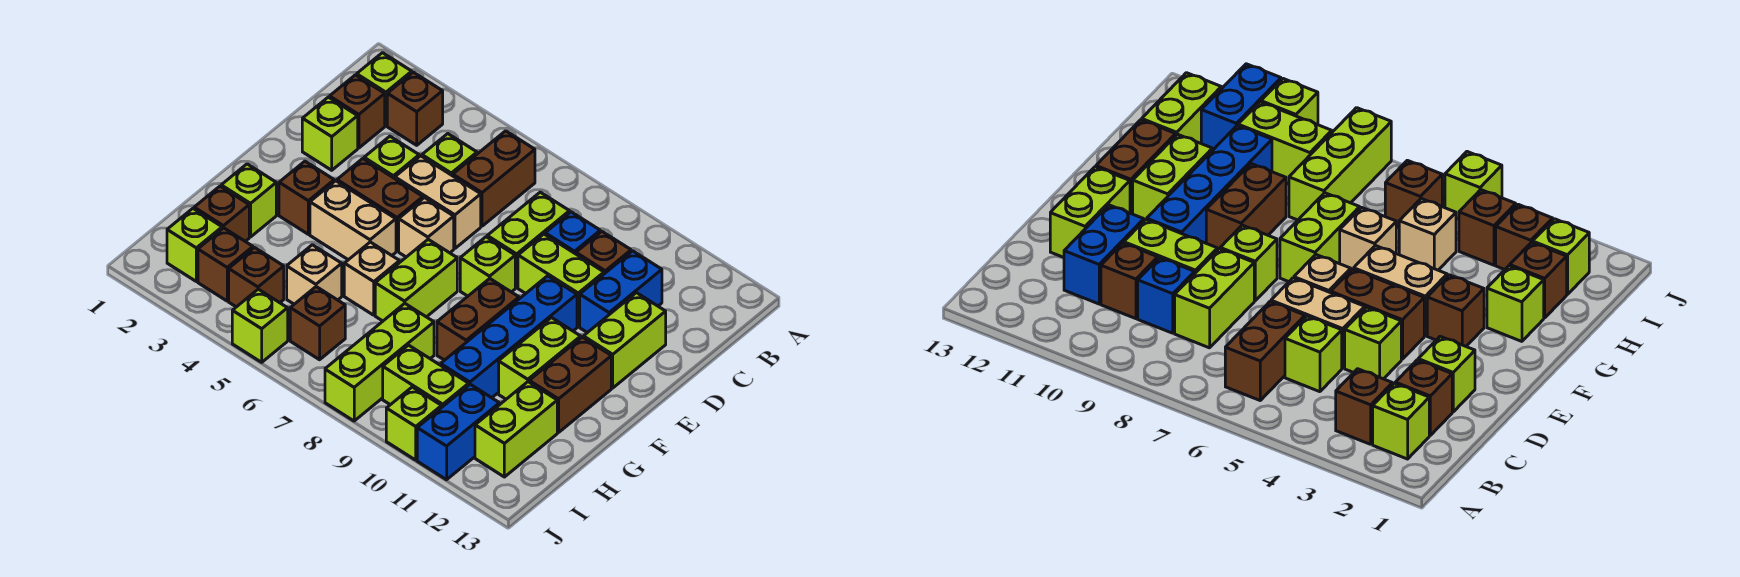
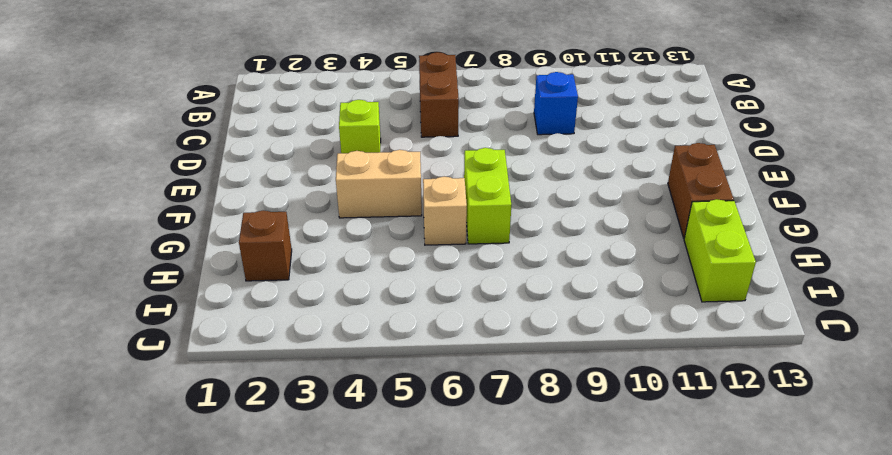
none -> lime brick B2 level 1
none -> brown brick B3 level 1
none -> brown brick C2 level 1
none -> lime brick C5 level 1

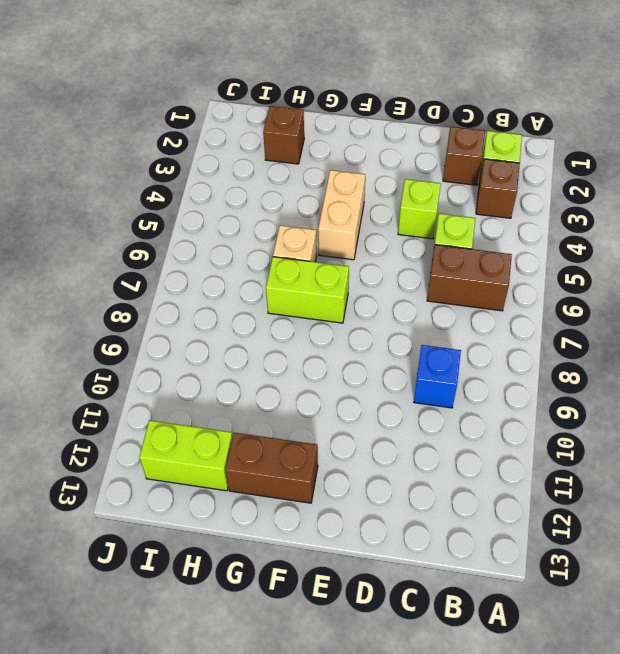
none -> lime brick C8:D8 level 1
none -> brown brick C10 level 1
none -> blue brick C11:D11 level 1
none -> lime brick D2 level 1

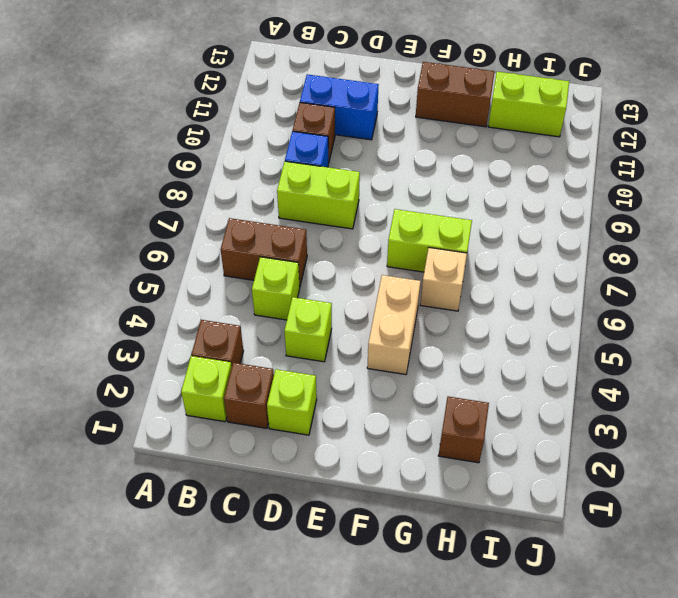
none -> tan brick D5:D6 level 1
none -> lime brick D9:D10 level 1
none -> lime brick D12:E12 level 1
none -> brown brick E4:E5 level 1

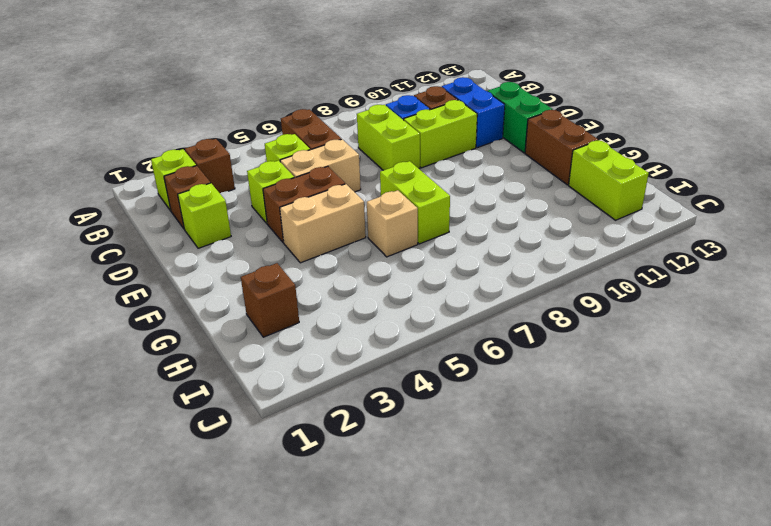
green brick D12:E12 level 1 -> lime brick D12:E12 level 1
none -> tan brick E6 level 1
none -> lime brick E8 level 1
none -> blue brick E10:H10 level 1
none -> brown brick F3 level 1

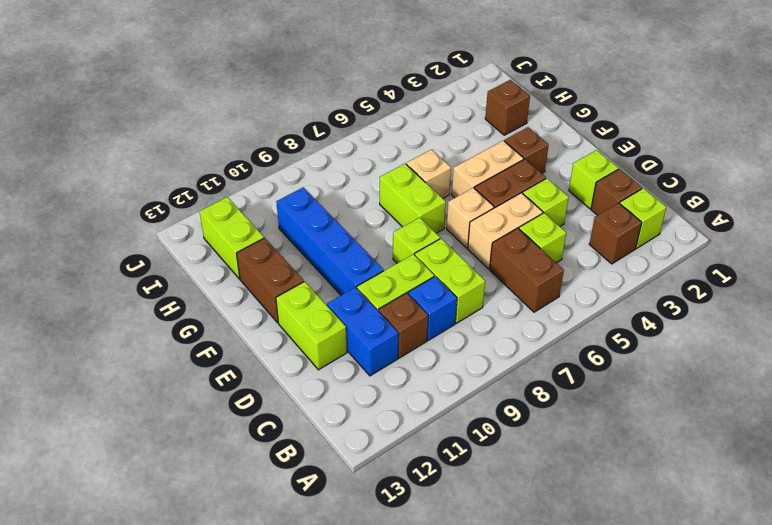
none -> brown brick F9:G9 level 1
none -> lime brick F11:G11 level 1
none -> lime brick G2 level 1
none -> tan brick H5 level 1

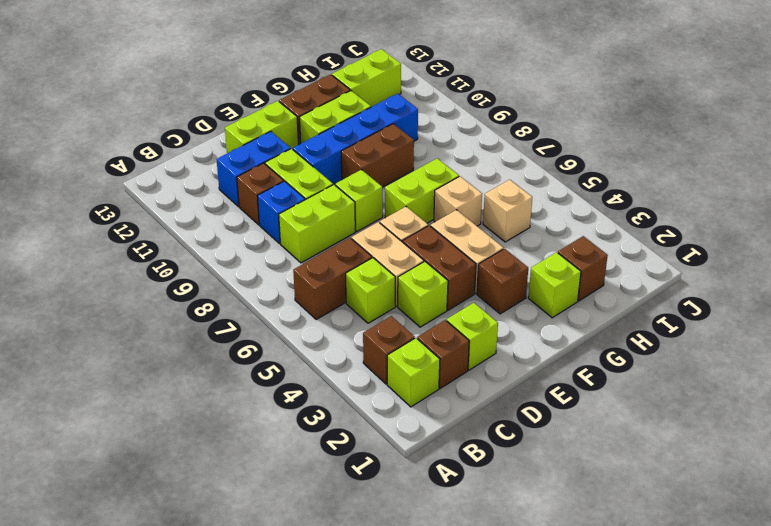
none -> lime brick H8:J8 level 1
none -> lime brick I2 level 1
none -> brown brick I3 level 1
none -> brown brick I4 level 1

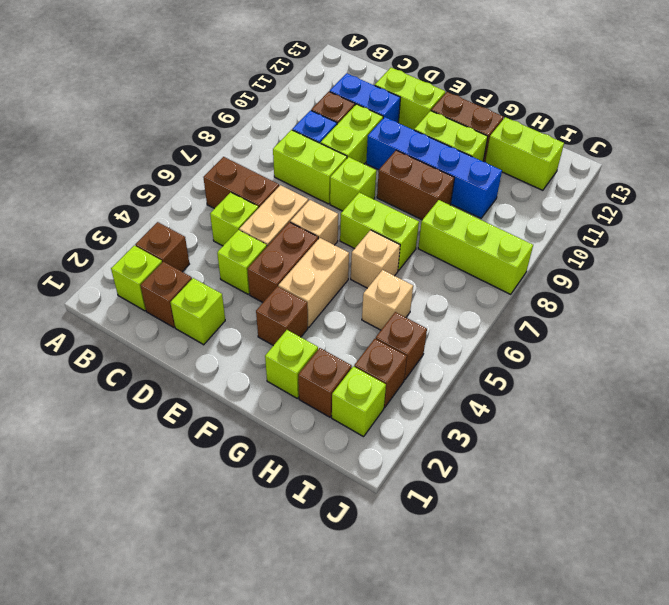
none -> brown brick I6 level 1
none -> lime brick I9:I10 level 1
none -> blue brick I11:J11 level 1
none -> lime brick J5 level 1

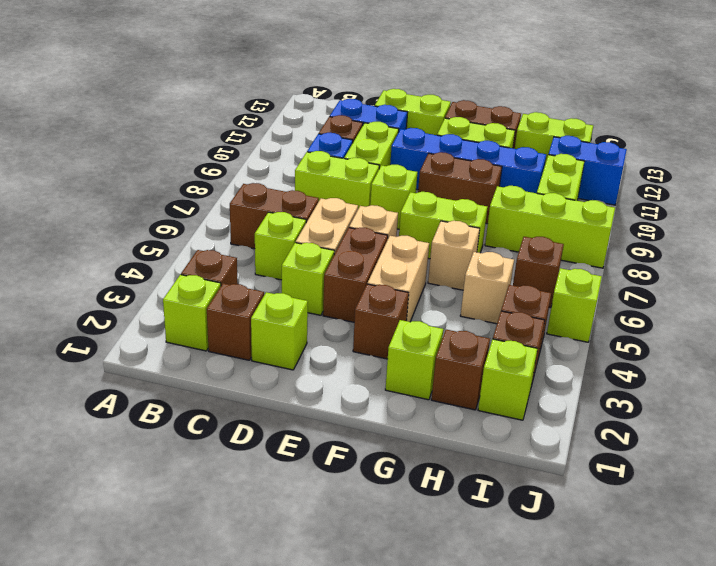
none -> lime brick J10 level 1

